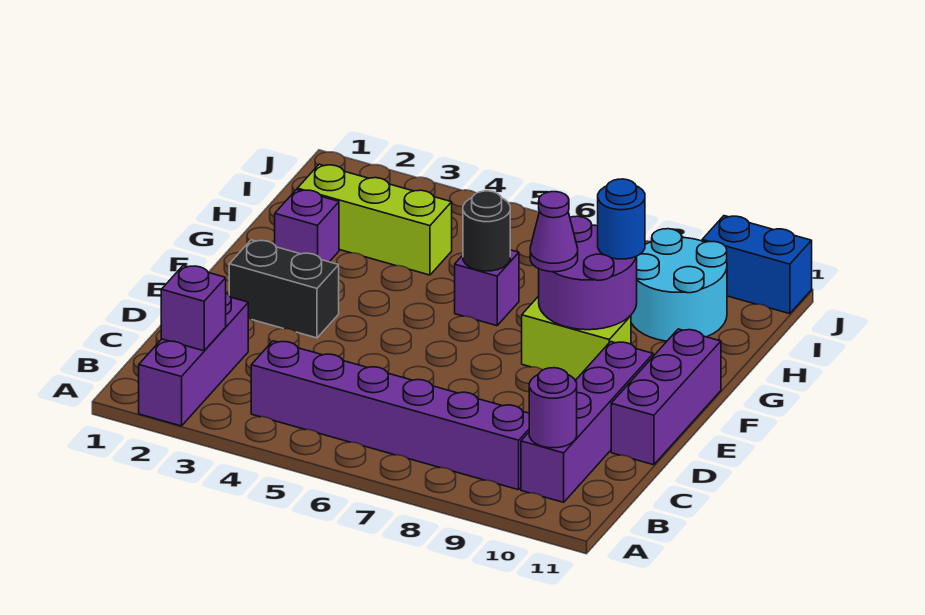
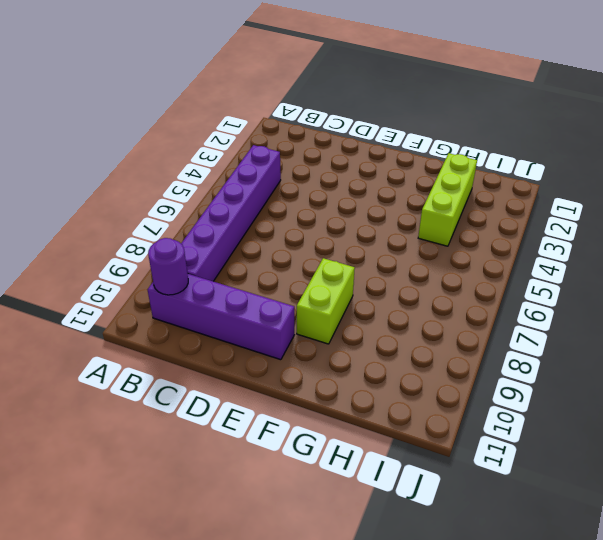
none -> purple brick A2:C2 level 1
none -> purple brick D11:F11 level 1
none -> black brick E2:E3 level 1

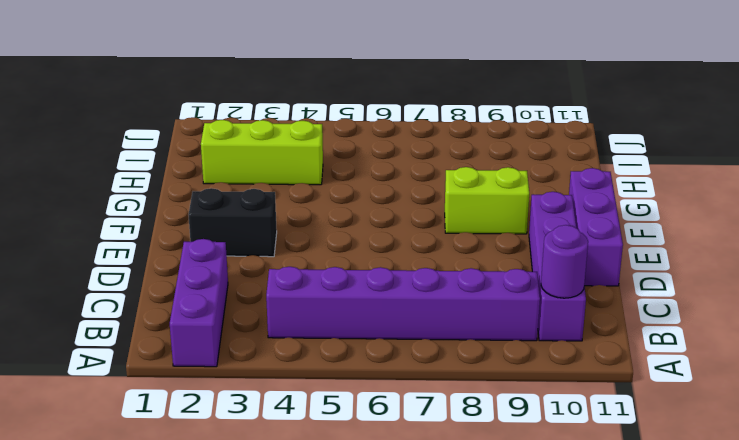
none -> purple brick G2 level 1
none -> purple brick G6 level 1
none -> cyan round brick H9:I10 level 1

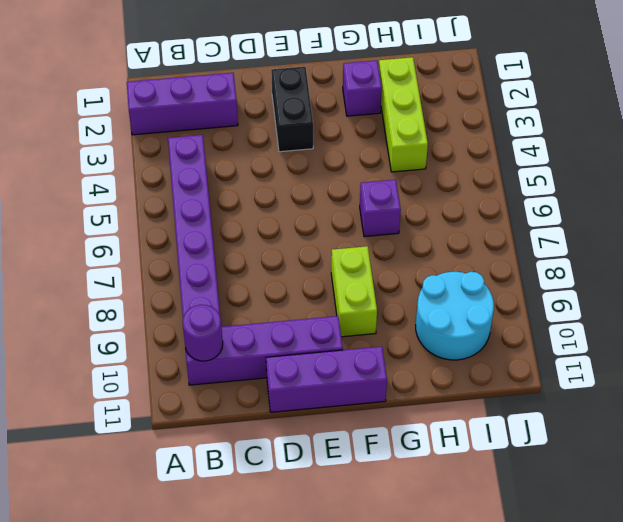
none -> blue brick J10:J11 level 1
none -> purple brick B2 level 2
none -> purple round brick F8:G9 level 2

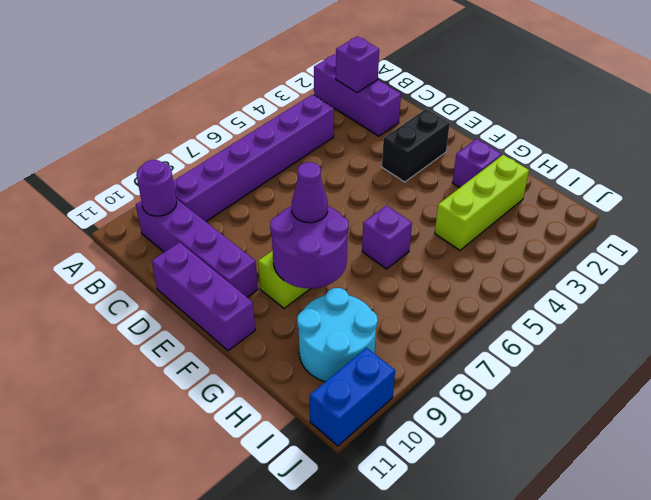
none -> black round brick G6 level 2
none -> blue round brick G9 level 3

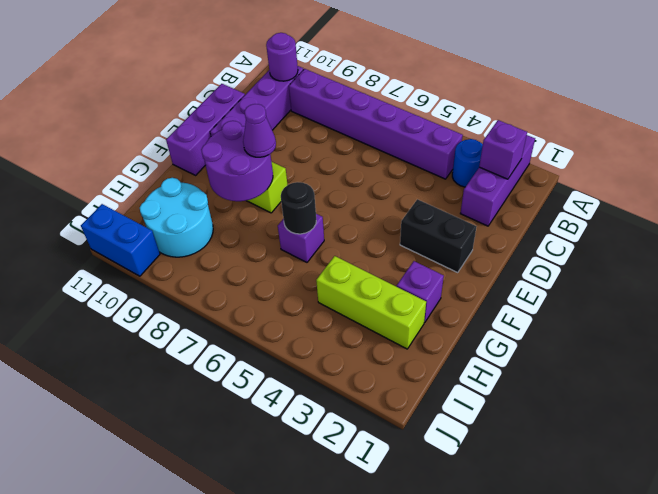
blue round brick B3 level 1 -> blue round brick G9 level 3

